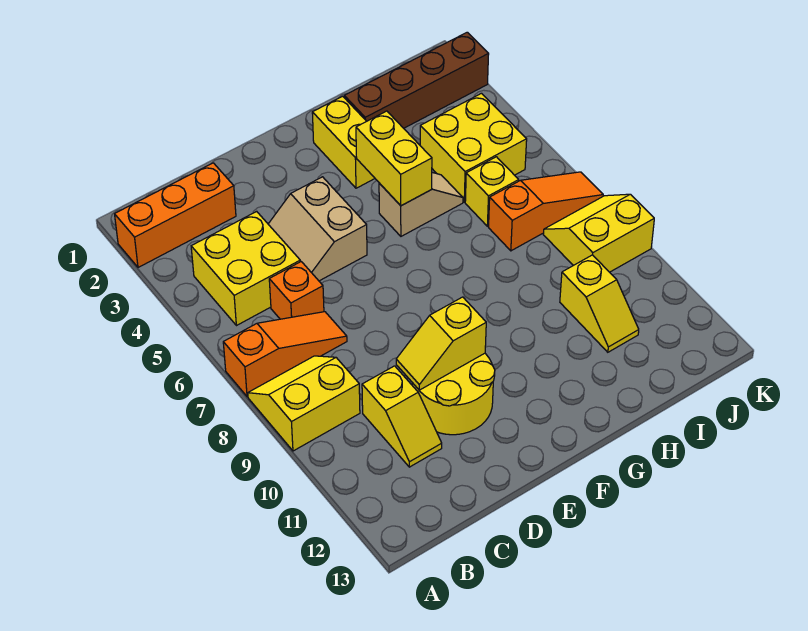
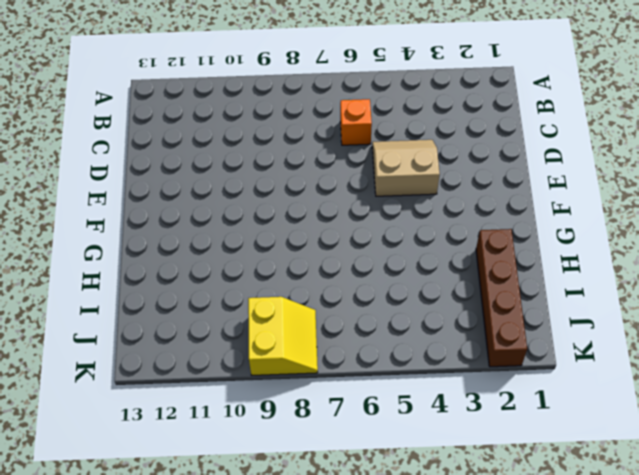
none -> orange brick A2:C2 level 1
none -> orange slope A7:C7 level 1 top A
none -> yellow slope A8:B9 level 1 top 9

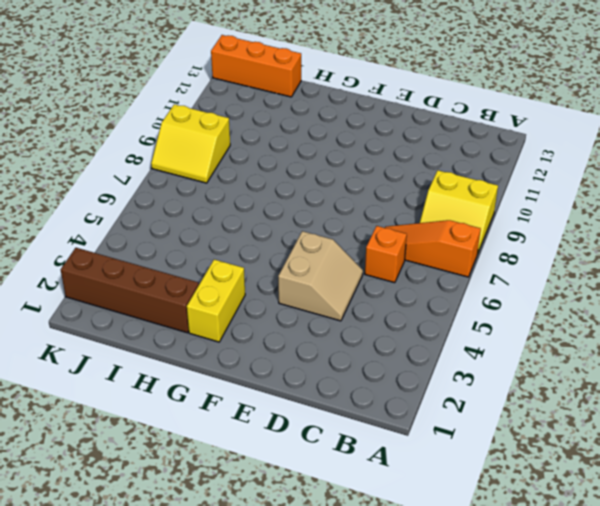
orange brick I13:K13 level 1 -> orange brick A2:C2 level 1
none -> yellow brick B4:C5 level 1
none -> yellow slope C10:C11 level 1 top 10
none -> yellow round brick D10:E11 level 1

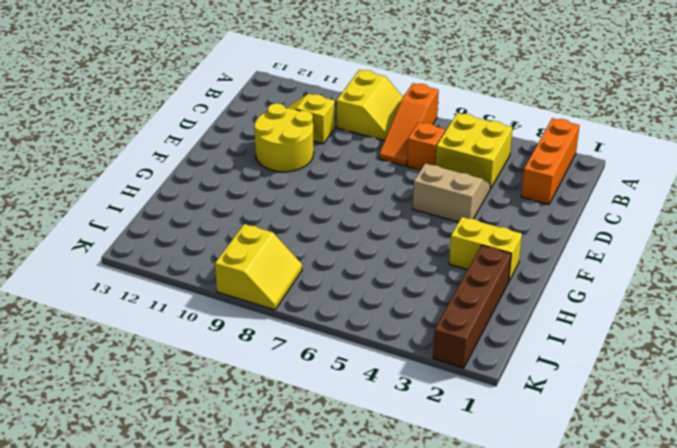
none -> tan slope G5:H5 level 1 top G
none -> yellow brick I4:J5 level 1
none -> yellow brick I6 level 1

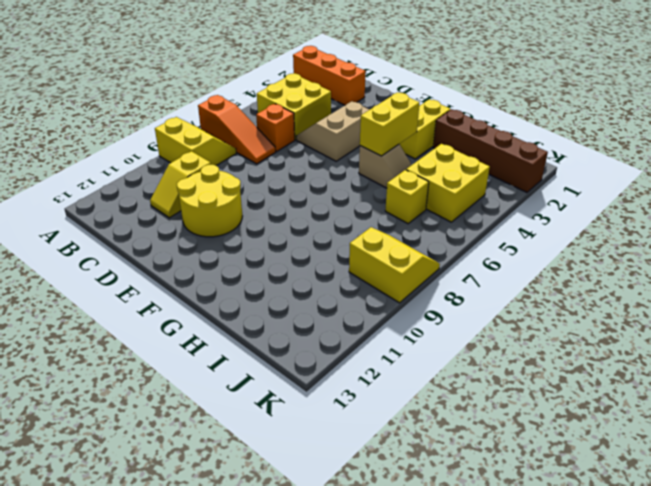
none -> orange slope I7:K7 level 1 top I
none -> yellow slope I10:I11 level 1 top 10
none -> yellow slope D10:E10 level 2 top E

